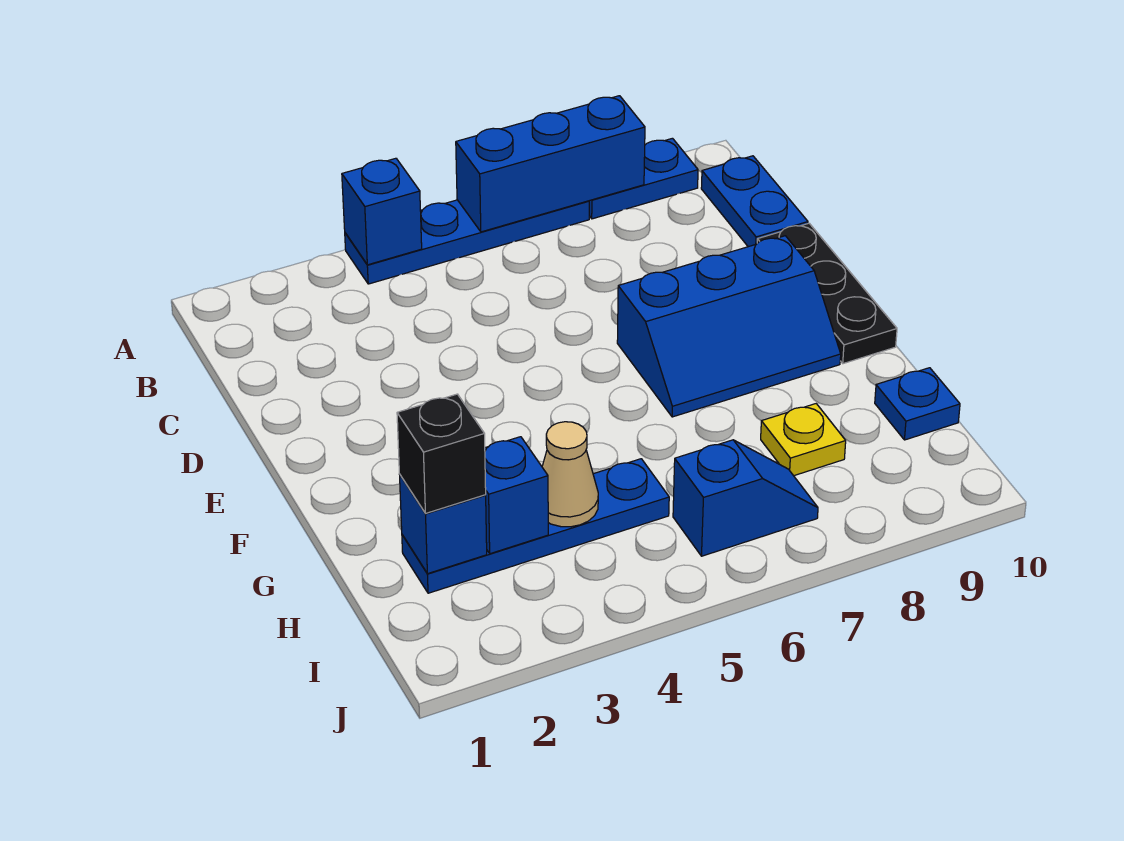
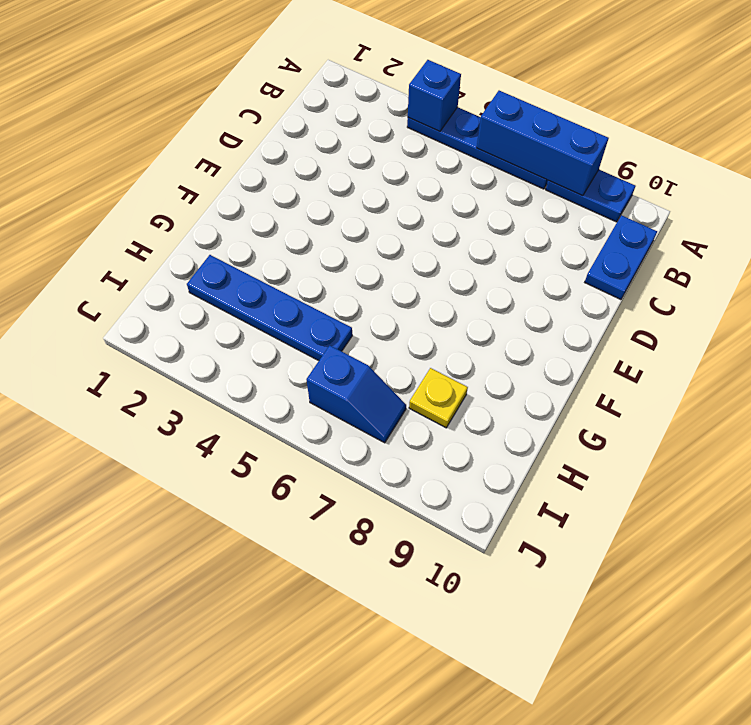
none -> black plate D10:F10 level 1
none -> blue slope E7:F9 level 1 top E
none -> blue plate H10 level 1

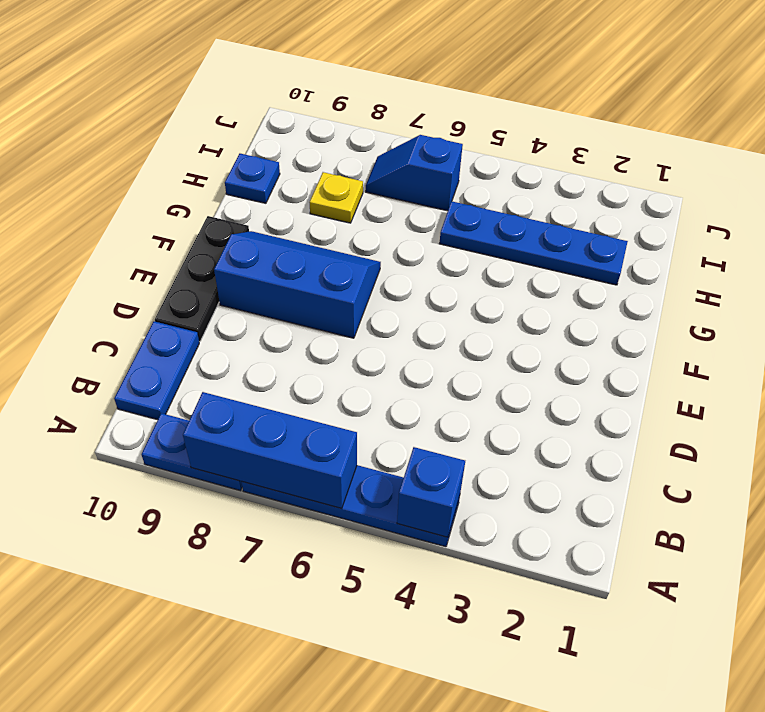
none -> blue brick H2 level 2
none -> blue brick H3 level 2
none -> tan cone H4 level 2

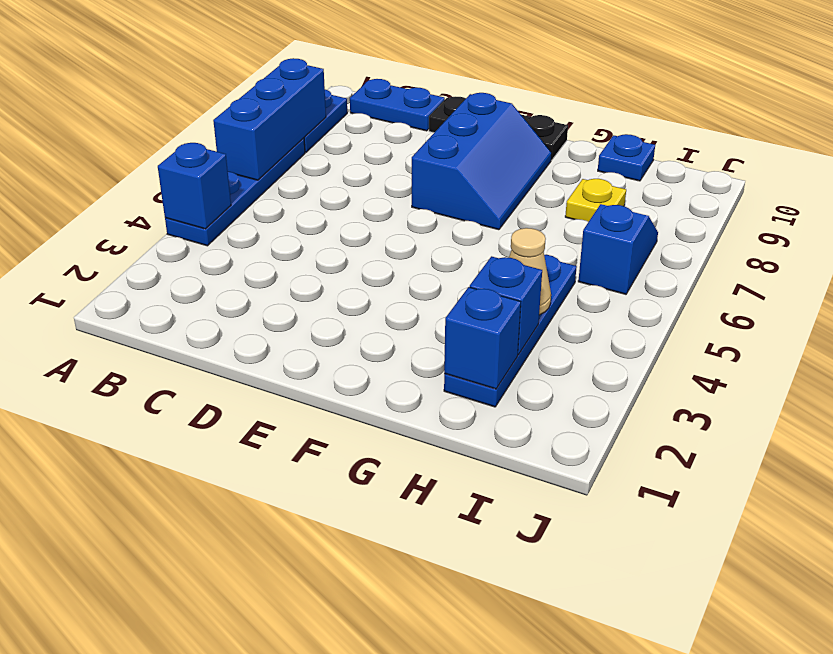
none -> black brick H2 level 3

